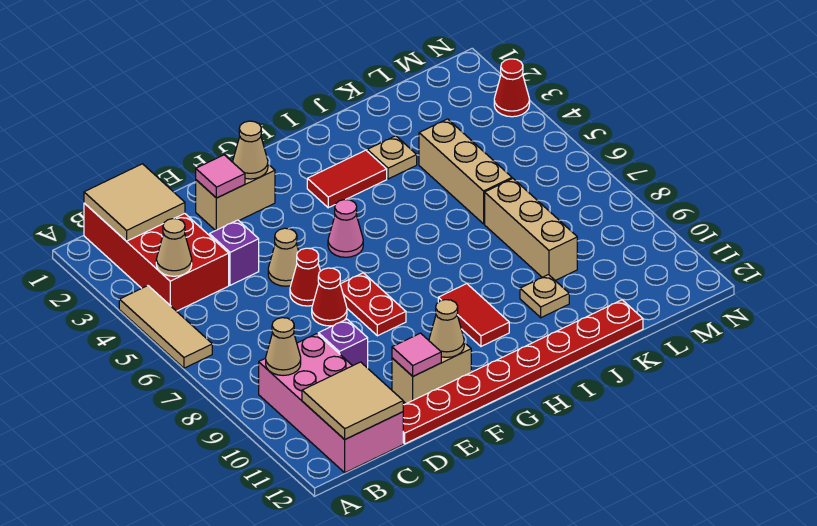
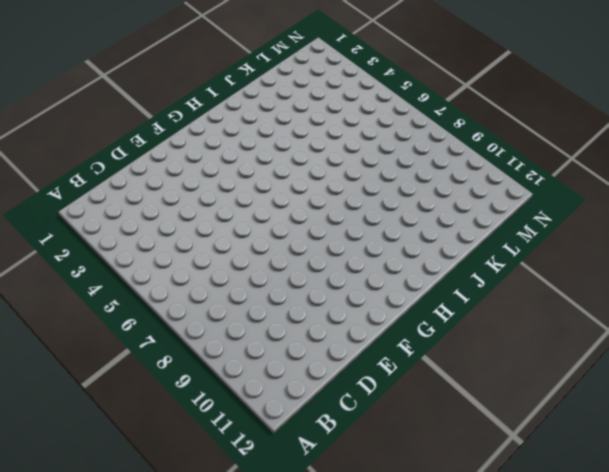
none -> tan tile A4:A6 level 1
none -> red brick B1:C4 level 1
none -> pink brick B9:C12 level 1

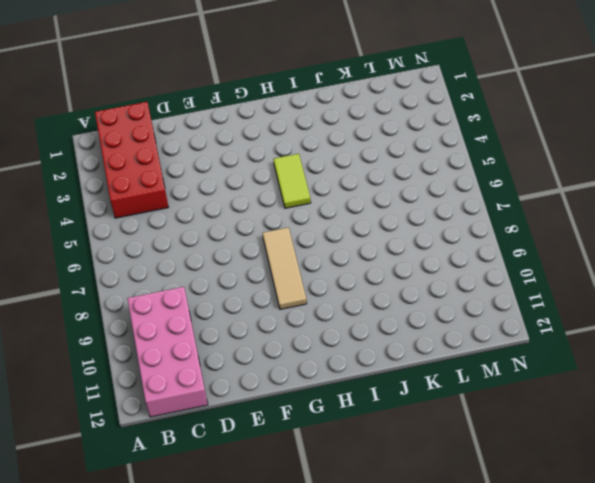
tan tile G7:G9 level 1 -> tan tile A4:A6 level 1
lime tile H4:H5 level 1 -> none
none -> purple brick D4 level 1
none -> purple brick D9 level 1
none -> red plate D12:K12 level 1

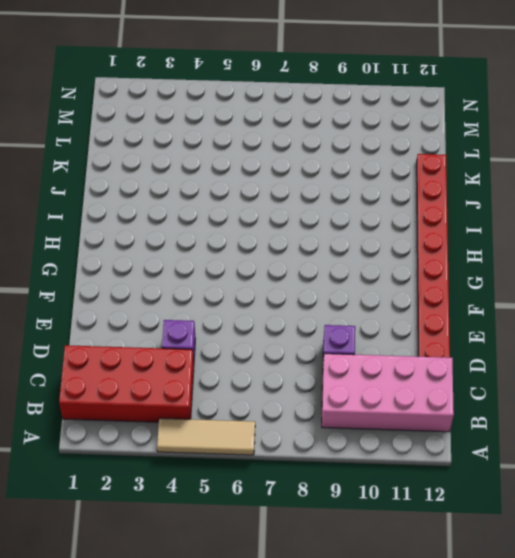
none -> tan brick E2:F2 level 1
none -> tan cone E5 level 1
none -> red cone E6 level 1

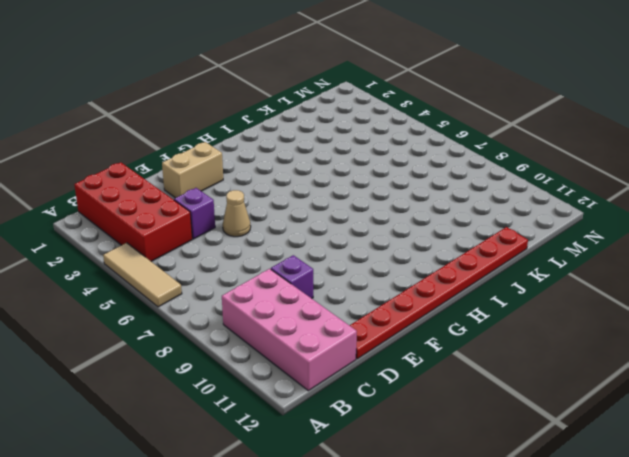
none -> red cone E6 level 1
none -> red cone E7 level 1
none -> tan brick E11:F11 level 1

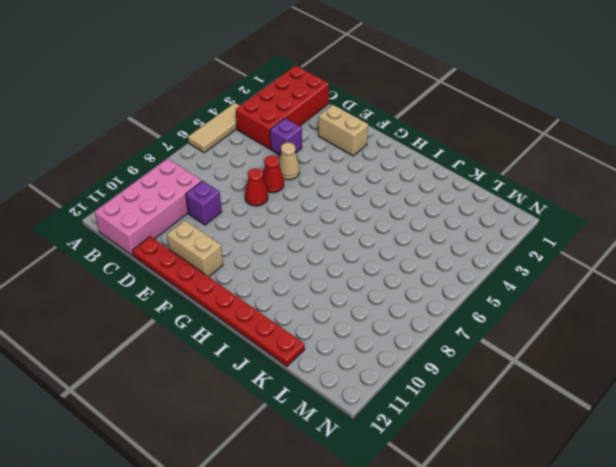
none -> red plate F7:F8 level 1
none -> pink cone G5 level 1
none -> red tile H3:I3 level 1

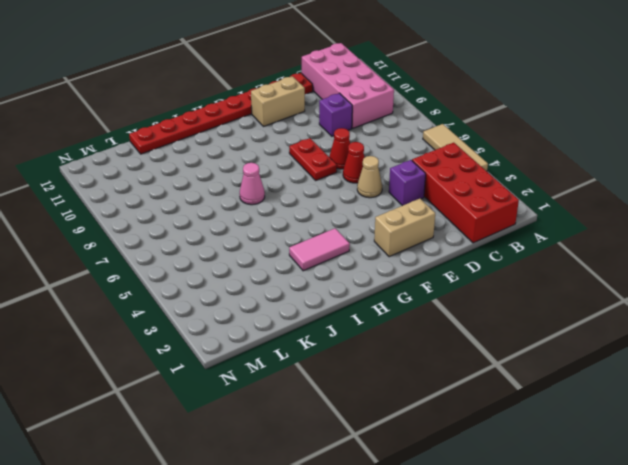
pink tile H3:I3 level 1 -> red tile H3:I3 level 1
pink cone I7 level 1 -> pink cone G5 level 1
none -> red tile H9:H10 level 1
none -> tan plate J3 level 1
none -> tan plate J10 level 1

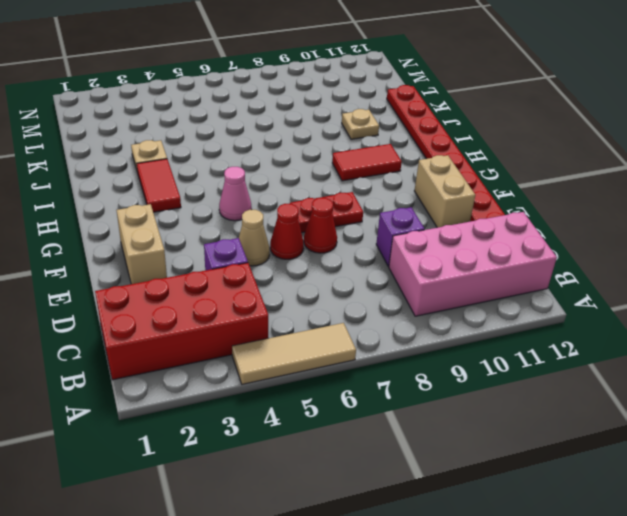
none -> tan brick K4:K6 level 1
none -> tan brick K7:K9 level 1
none -> red cone N3 level 1

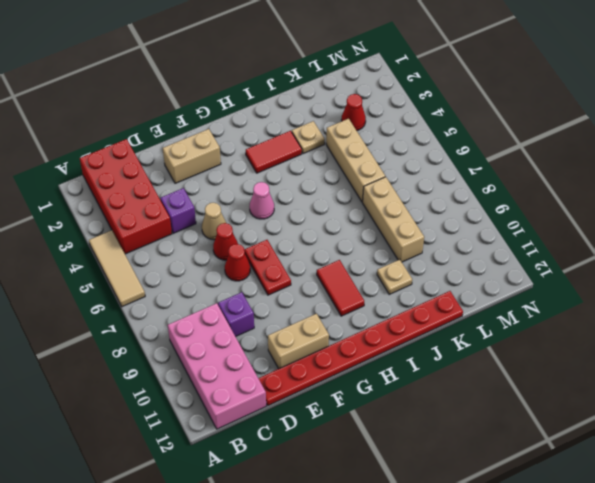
red cone L3 level 1 -> red cone N3 level 1
none -> tan tile B1:C2 level 2
none -> tan cone B4 level 2
none -> tan cone B9 level 2

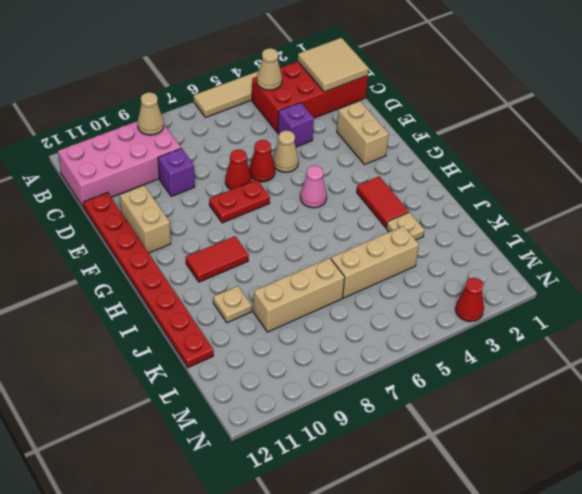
none -> tan tile B11:C12 level 2
none -> pink tile E2 level 2
none -> pink tile E11 level 2

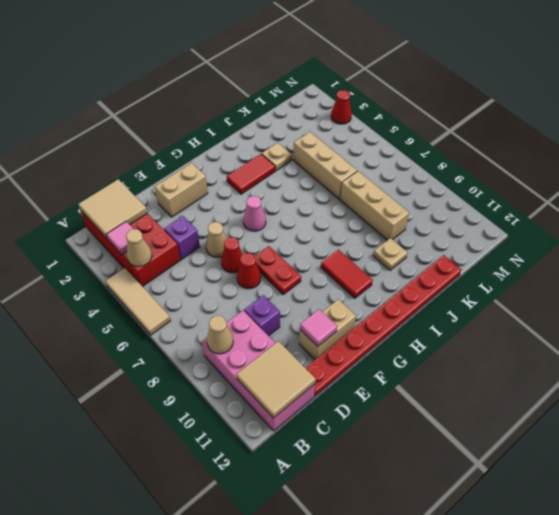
pink tile B3 level 2 -> pink tile E2 level 2
none -> tan cone F2 level 2
none -> tan cone F11 level 2

